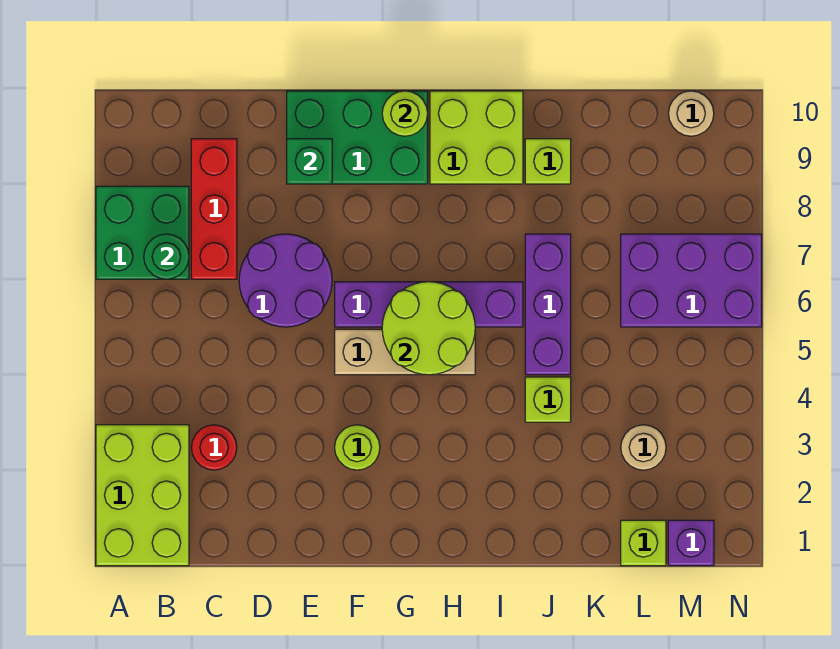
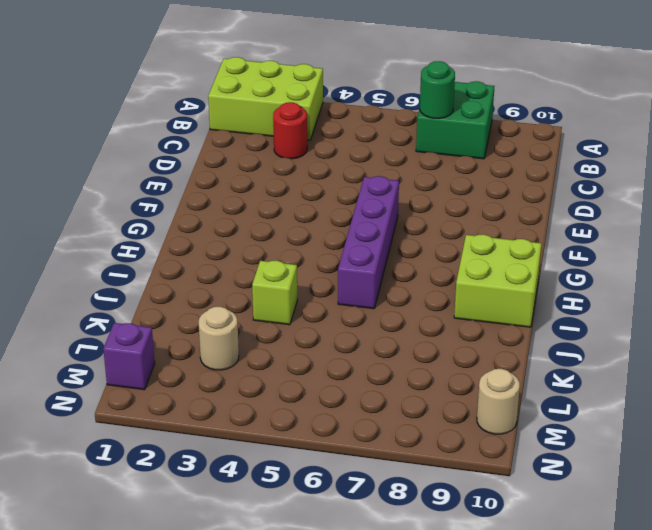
none -> red brick C7:C9 level 1
none -> purple round brick D6:E7 level 1
none -> green brick E9:G10 level 1

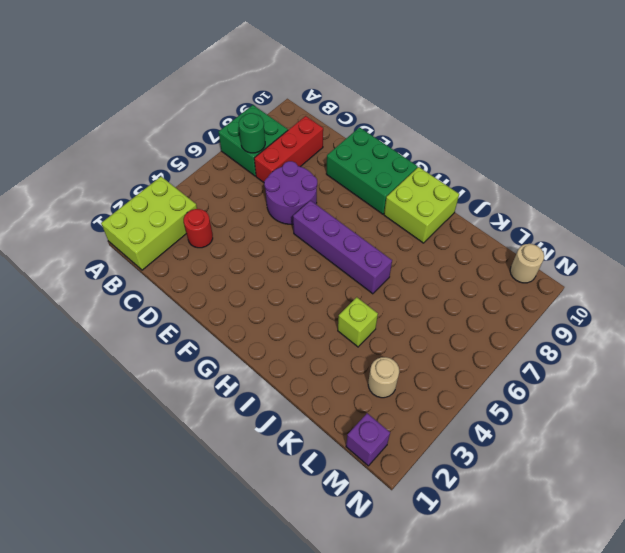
none -> lime round brick F3 level 1
none -> tan brick F5:H5 level 1
none -> purple brick J5:J7 level 1

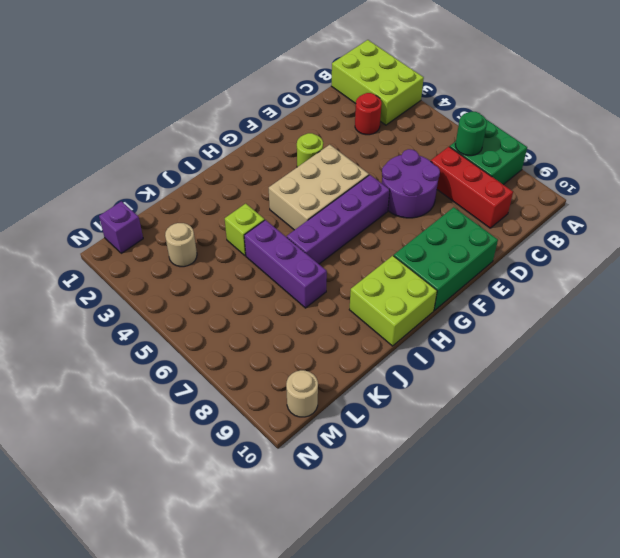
tan brick F4:H5 level 1 -> tan brick F5:H5 level 1
none -> lime brick J9 level 1
none -> lime brick L1 level 1
none -> purple brick L6:N7 level 1

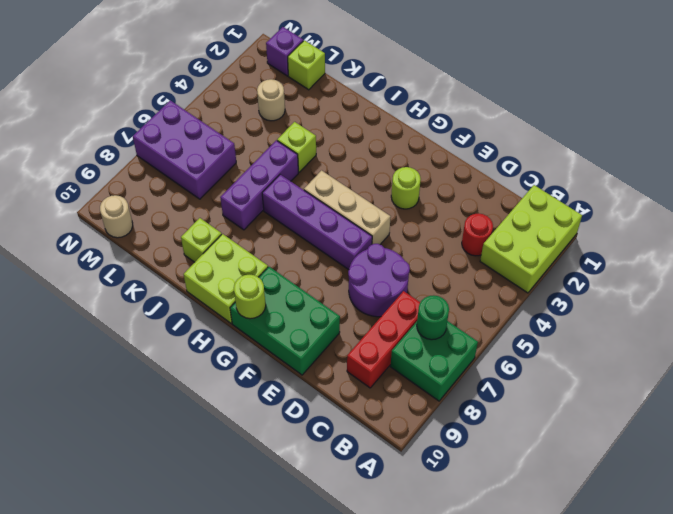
none -> green brick E9 level 2
none -> lime round brick G5:H6 level 2

